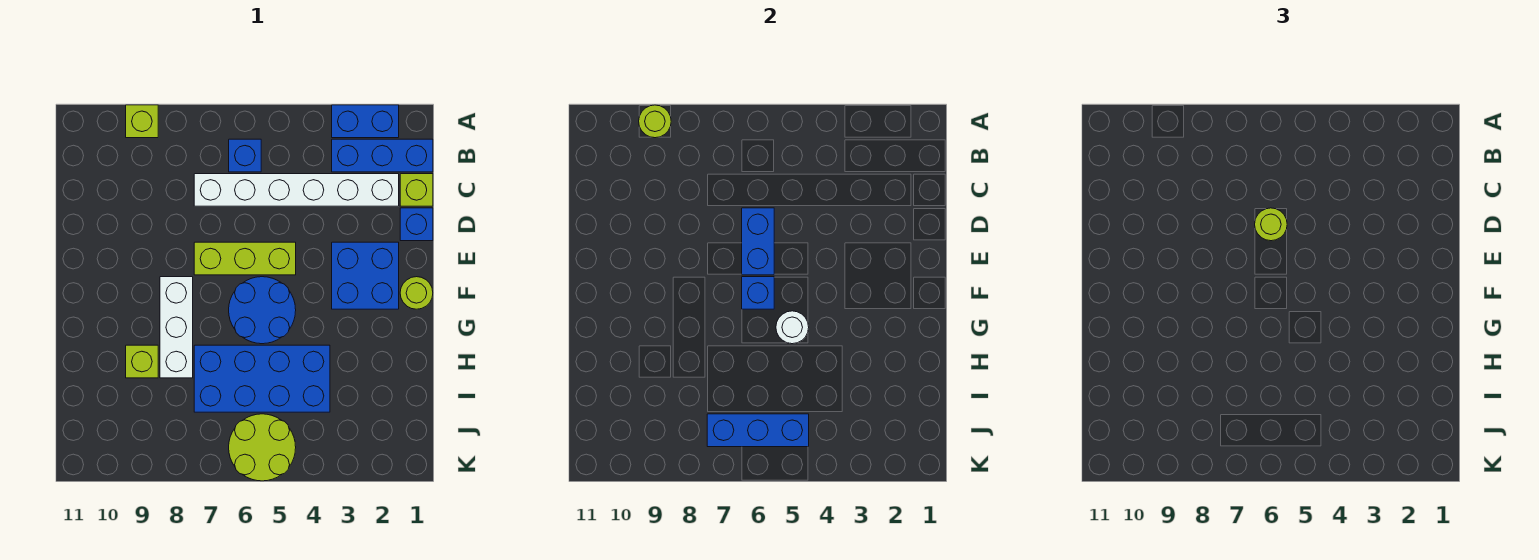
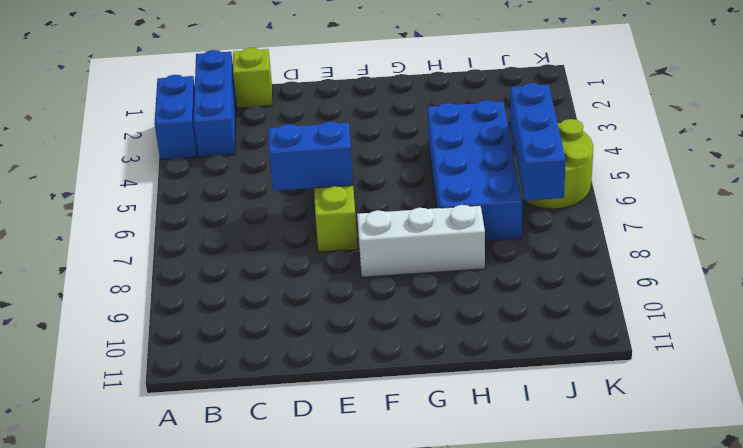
none -> lime brick A9 level 1
none -> blue brick B6 level 1
none -> white brick C2:C7 level 1

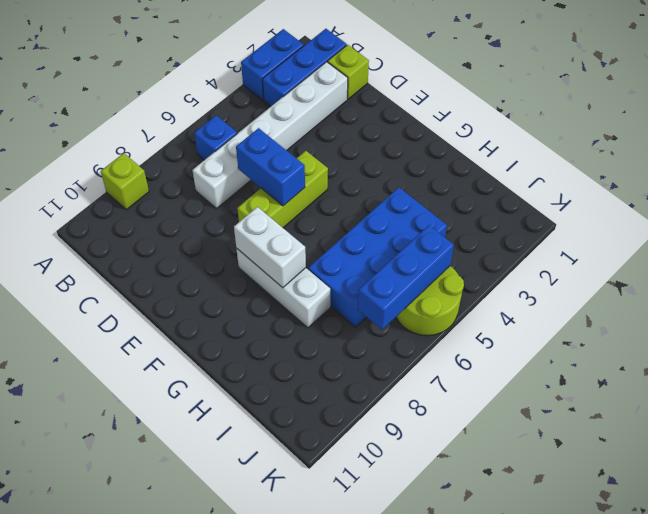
white brick F8:G8 level 2 -> none
none -> blue brick D1 level 1
none -> blue brick E2:F3 level 1
none -> lime round brick F1 level 1

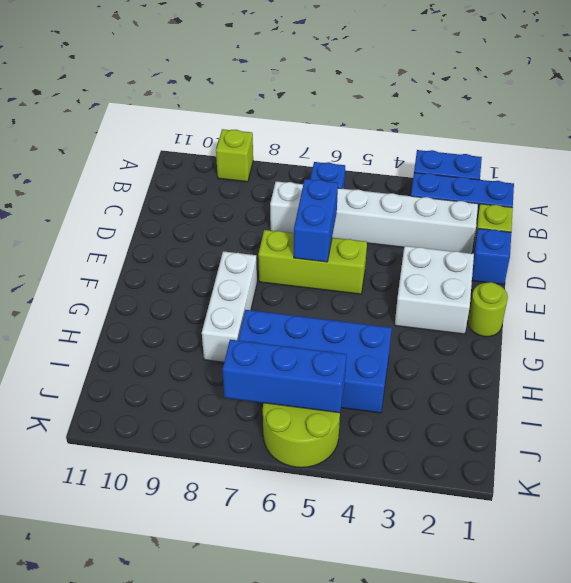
white brick E2:F3 level 1 -> blue brick E2:F3 level 1
none -> blue round brick F5:G6 level 1
none -> lime brick H9 level 1
none -> lime round brick A9 level 2

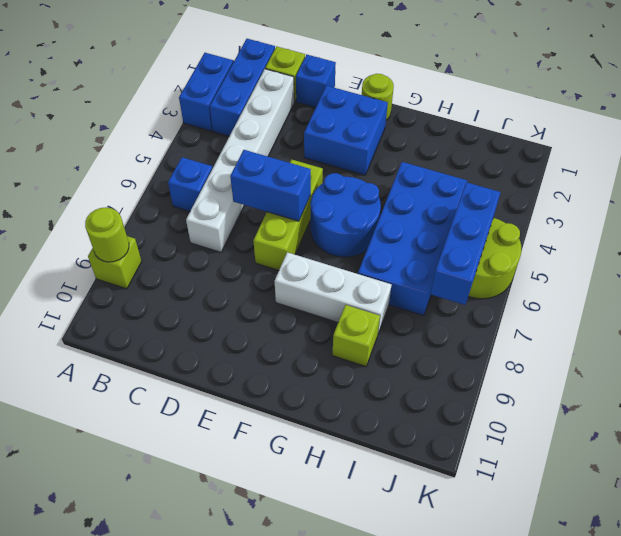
none -> blue brick F6 level 2
none -> white round brick G5 level 2
none -> lime round brick D6 level 3

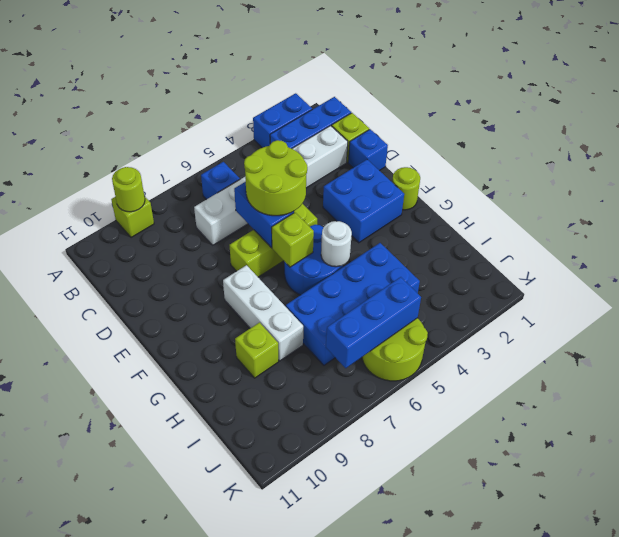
lime round brick D5:E6 level 3 -> lime round brick D6 level 3
lime brick F6 level 2 -> blue brick F6 level 2

